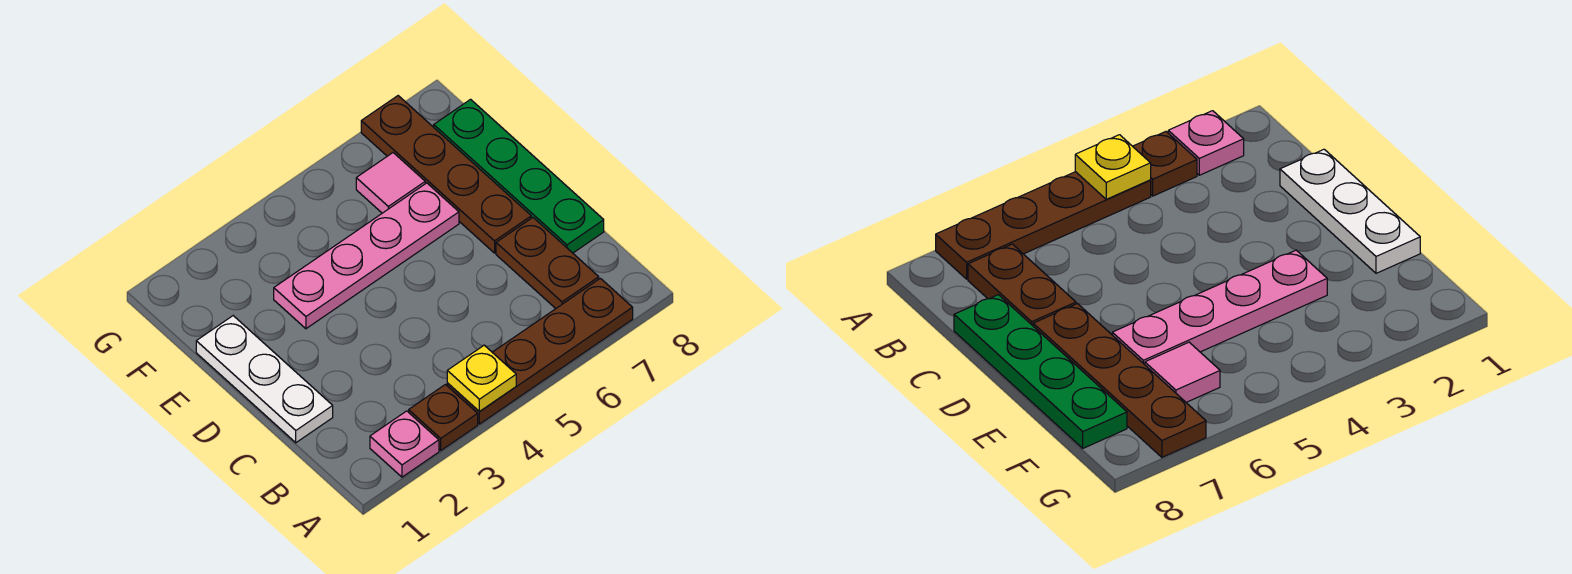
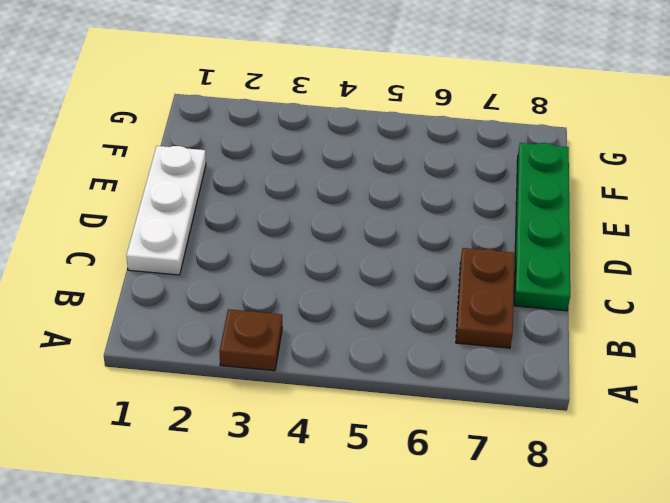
none -> pink plate A2 level 1
none -> brown plate A4:A7 level 1

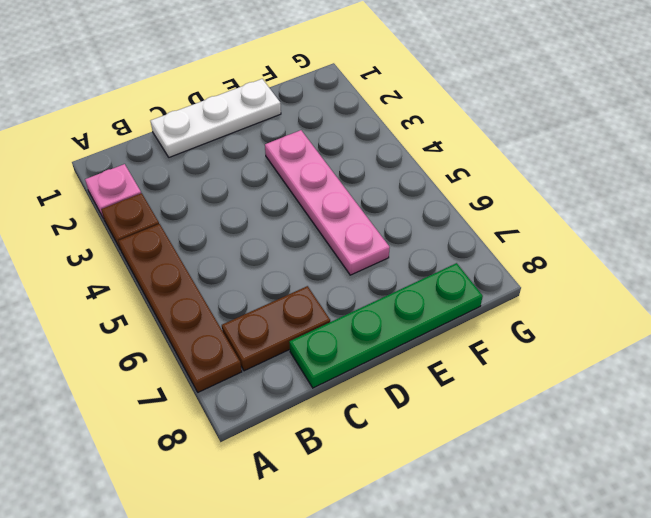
none -> brown plate D7:G7 level 1
none -> pink tile F6 level 1

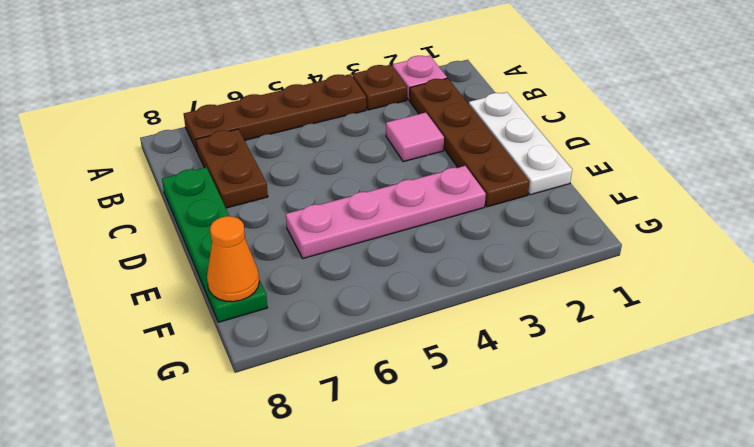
brown plate B2:E2 level 1 -> brown plate D7:G7 level 1
pink tile C3 level 1 -> pink tile F6 level 1
orange cone F8 level 2 -> none
none -> yellow plate A4 level 2

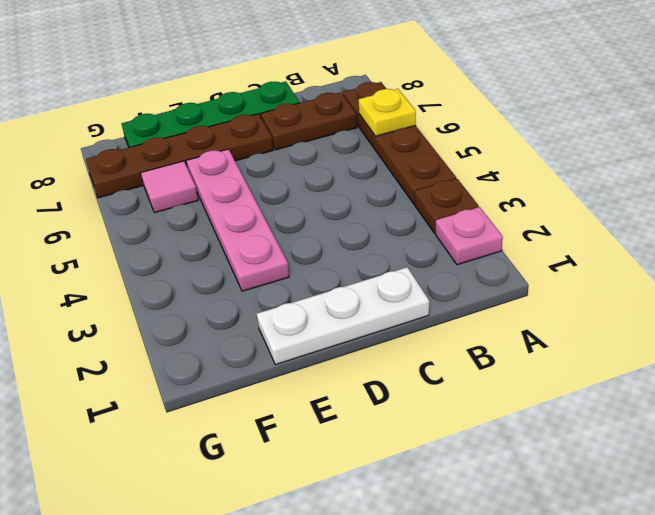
yellow plate A6 level 2 -> yellow plate A4 level 2

